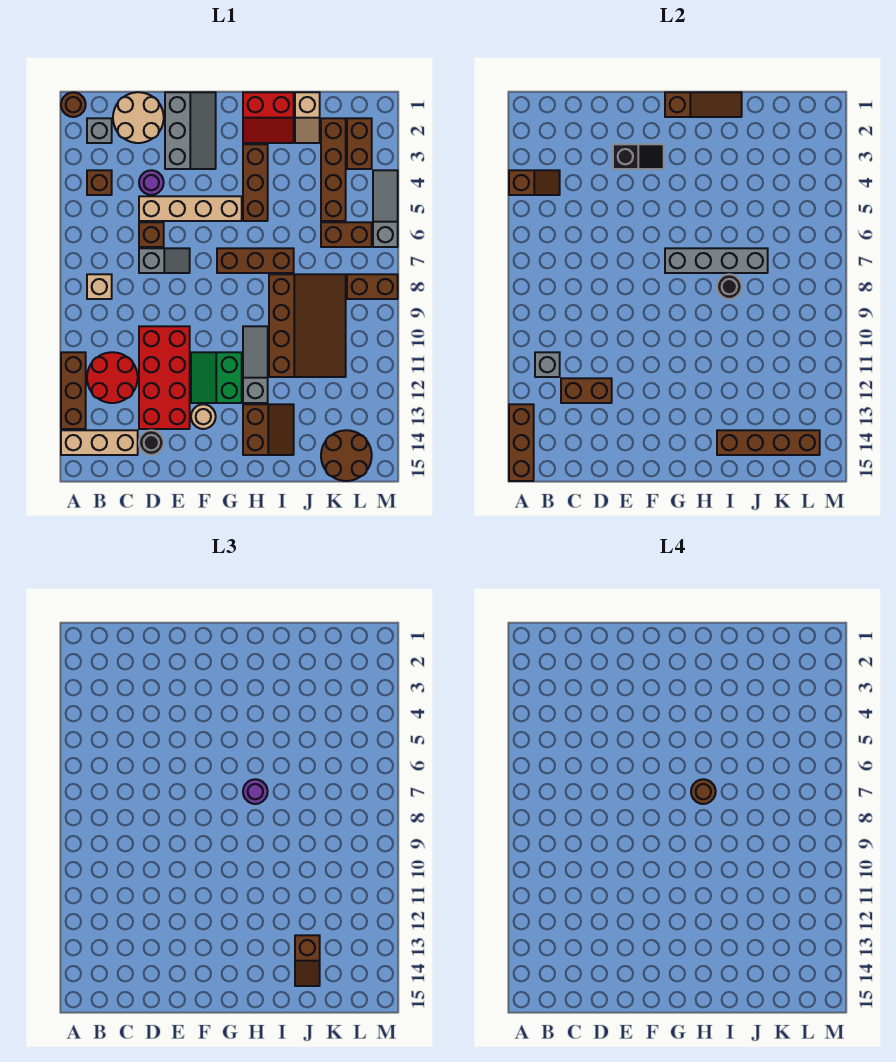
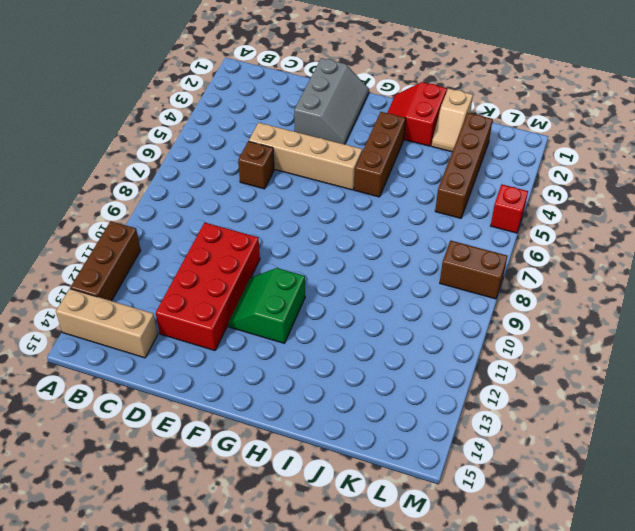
red slope H1:I2 level 1 top I -> red slope H1:I2 level 1 top 1
red brick M5 level 1 -> grey slope M4:M6 level 1 top 6
none -> brown round brick A1 level 1
none -> grey brick B2 level 1
none -> brown brick B4 level 1
none -> tan brick B8 level 1

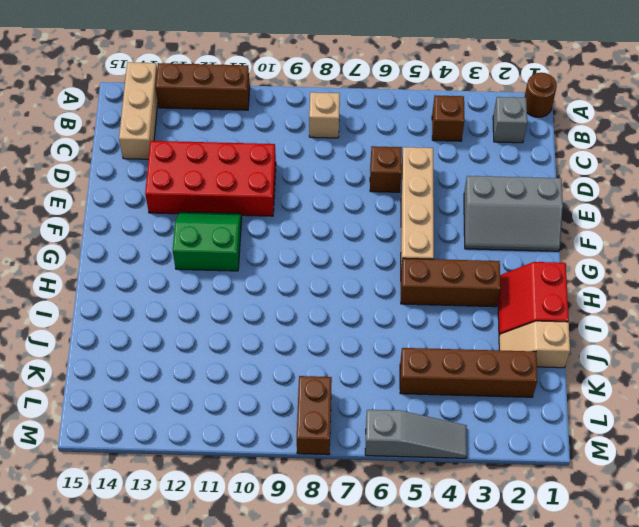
none -> red round brick B11:C12 level 1
none -> tan round brick C1:D2 level 1
none -> purple round brick D4 level 1
none -> grey slope D7:E7 level 1 top D

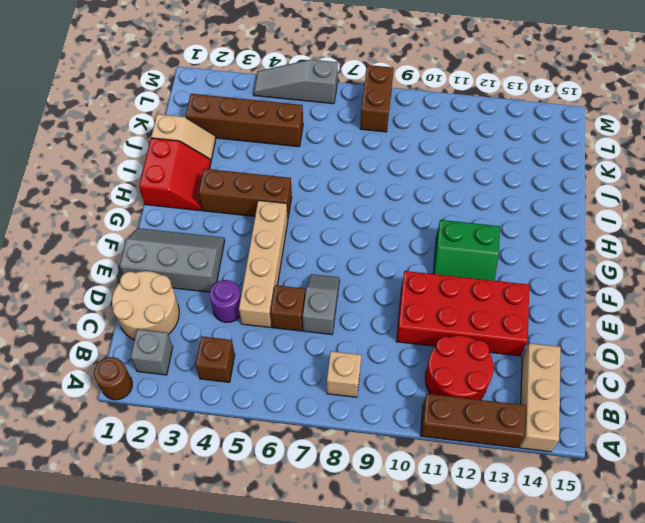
none -> black round brick D14 level 1
none -> tan round brick F13 level 1
none -> brown brick G7:I7 level 1
none -> grey slope H10:H12 level 1 top 12

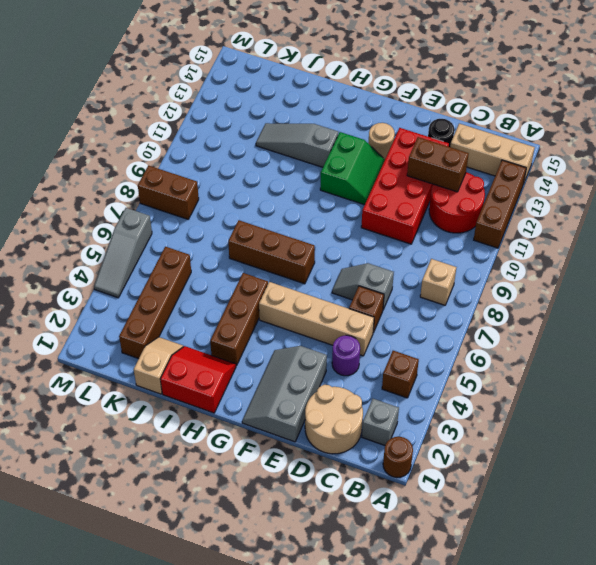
grey slope H12:J12 level 1 top H -> grey slope H10:H12 level 1 top 12
none -> brown slope H13:I14 level 1 top H
none -> brown slope I8:K11 level 1 top I
none -> brown brick K6:L6 level 1
none -> brown round brick K14:L15 level 1

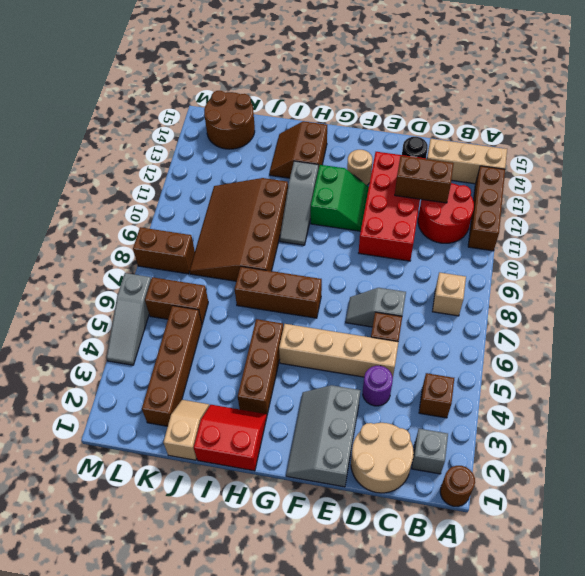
none -> brown brick L2:L3 level 1
none -> brown slope A4:B4 level 2 top A
none -> brown brick A13:A15 level 2
none -> grey brick B11 level 2

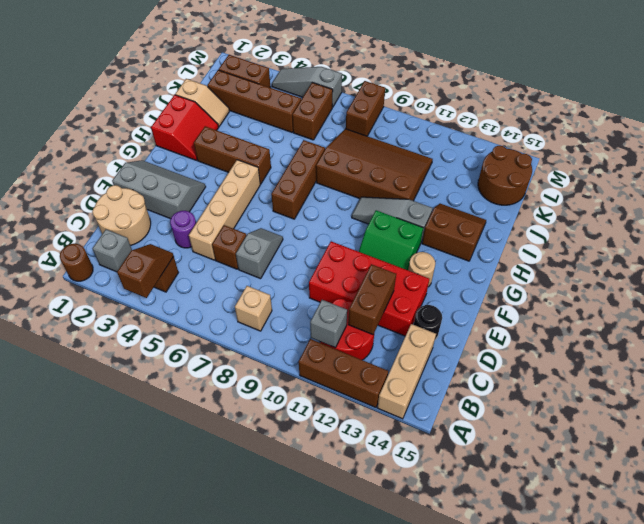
none -> brown brick A13:A15 level 2
none -> black slope E3:F3 level 2 top E
none -> brown slope G1:I1 level 2 top G
none -> grey brick G7:J7 level 2

